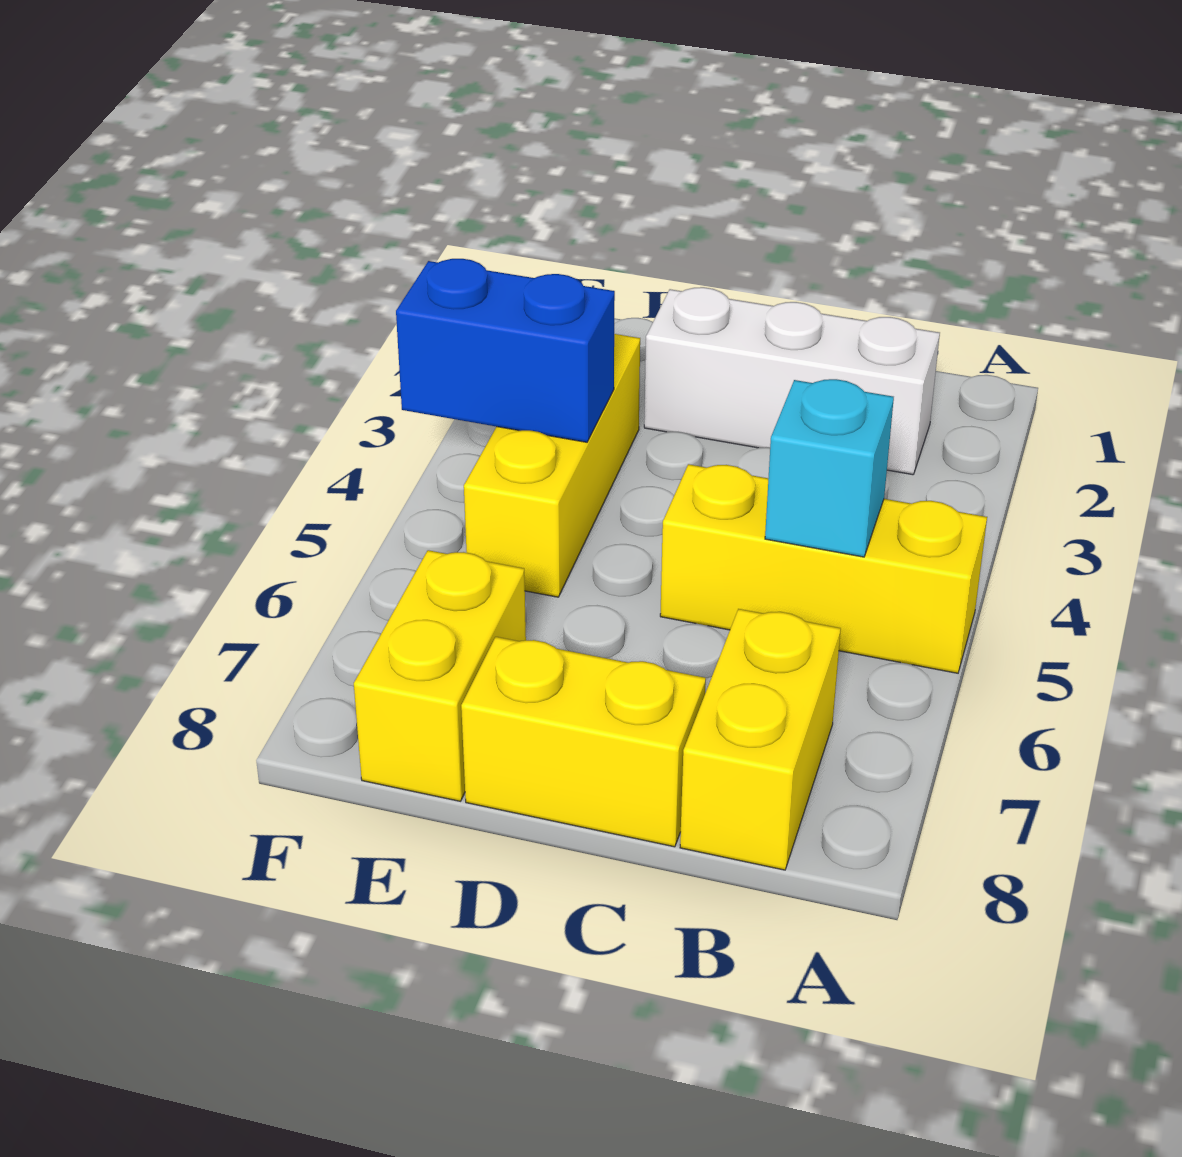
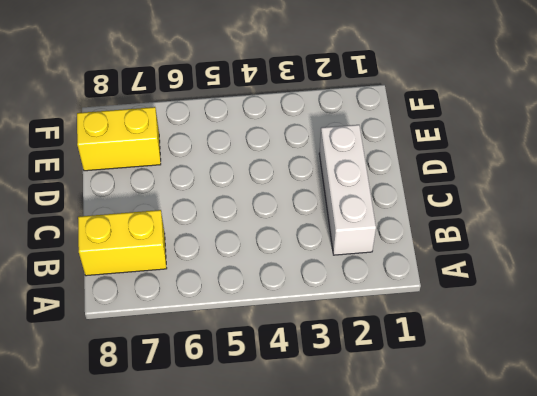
none -> yellow brick A5:C5 level 1
none -> yellow brick C8:D8 level 1

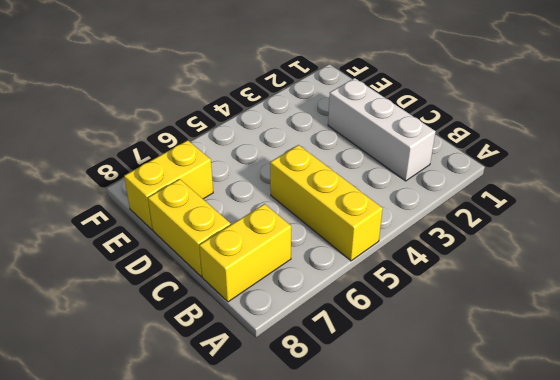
none -> yellow brick E3:E5 level 1
none -> cyan brick B5 level 2

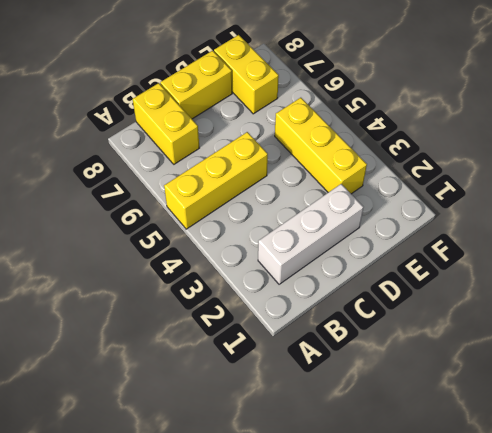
none -> cyan brick B5 level 2
none -> blue brick E4:F4 level 2

